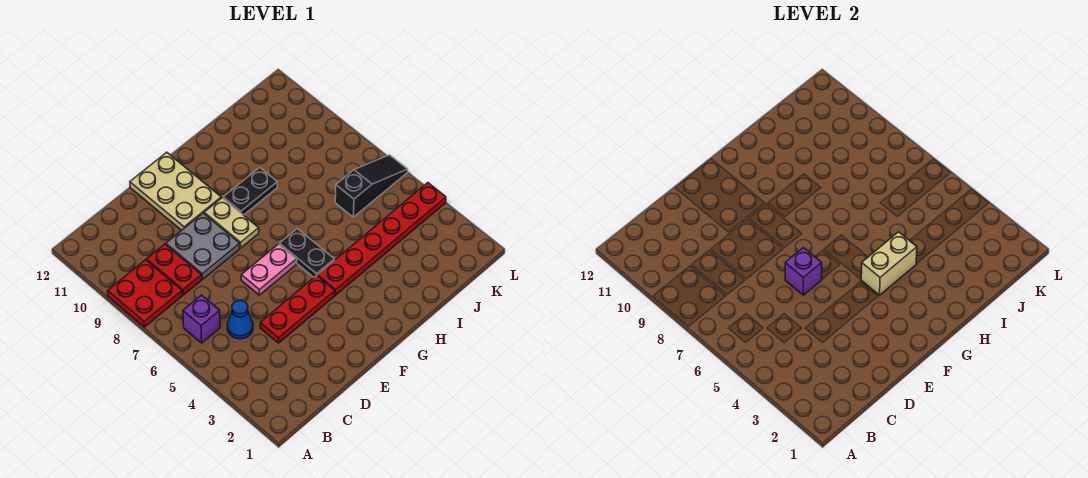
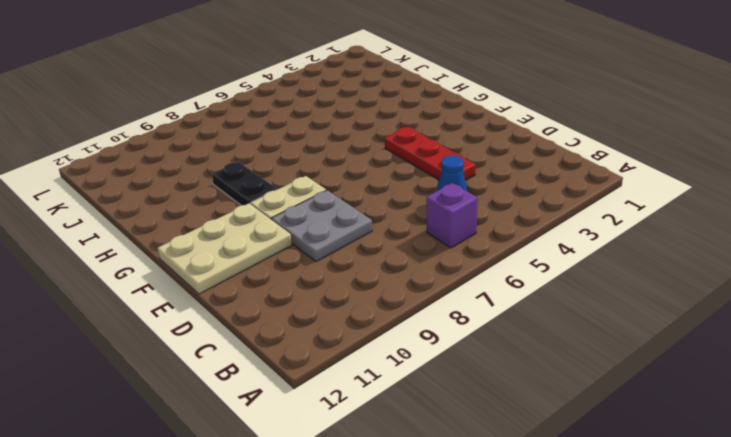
none -> red plate A8:B9 level 1
none -> red plate C8:C9 level 1
none -> pink plate E6:F6 level 1

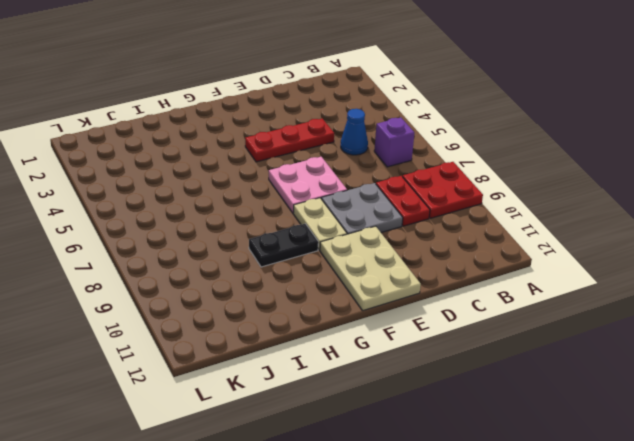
pink plate E6:F7 level 1 -> pink plate E6:F6 level 1
none -> red plate G4:L4 level 1
none -> black plate G5:G6 level 1
none -> black slope J6:L6 level 1 top J

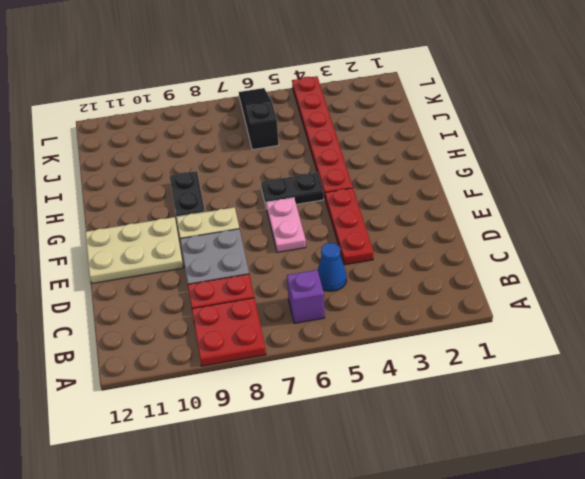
none -> purple brick E6 level 2
none -> tan brick G4:H4 level 2

